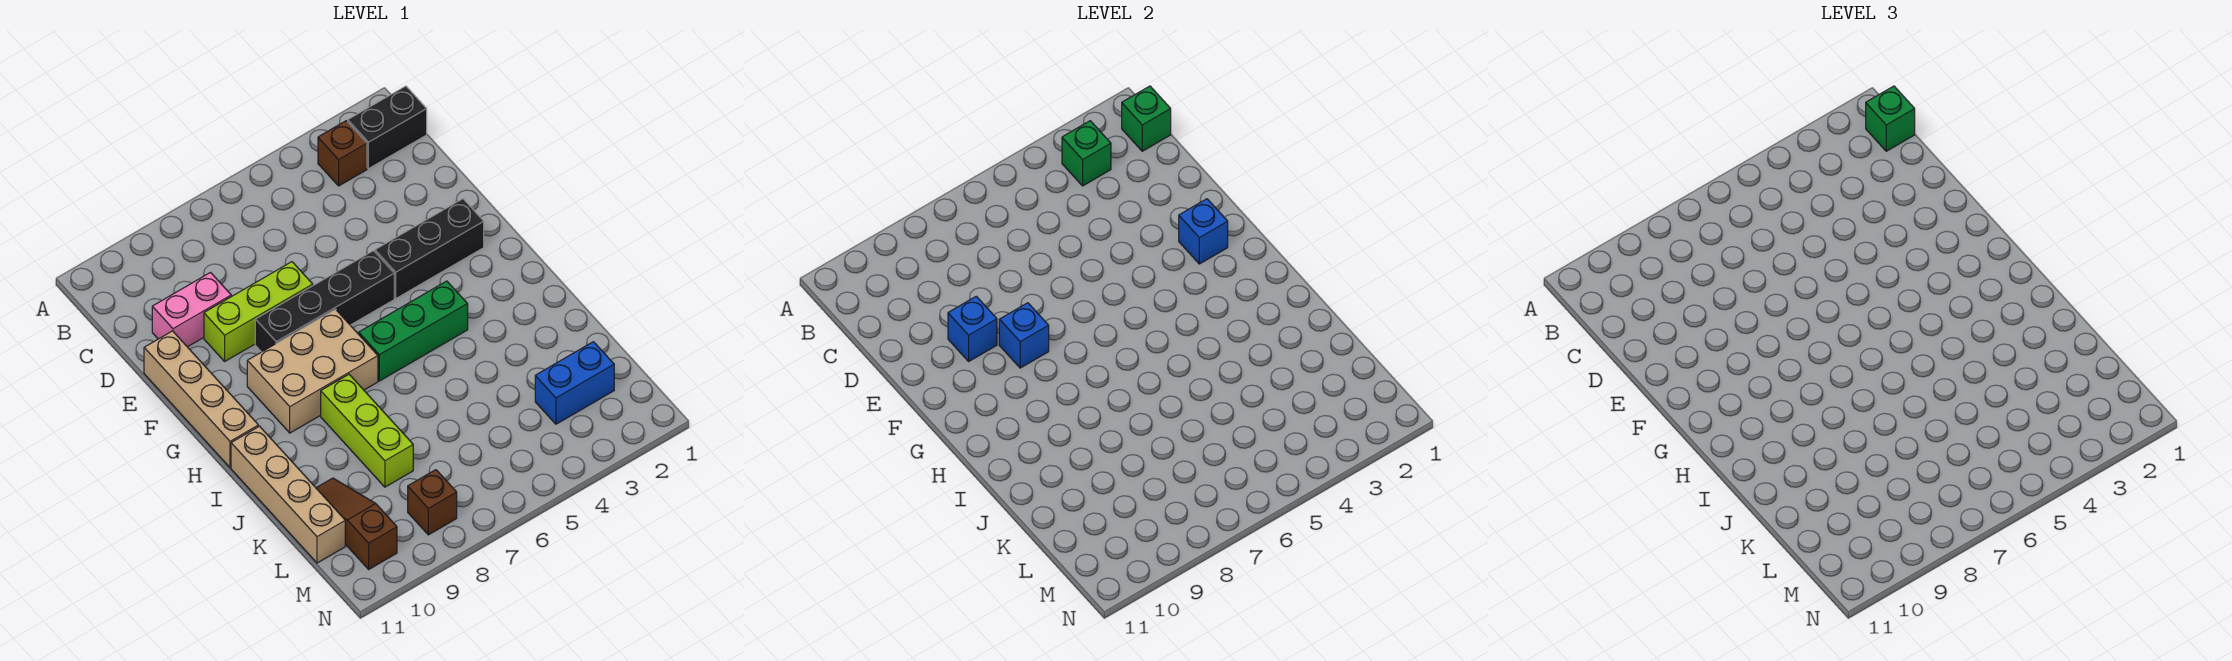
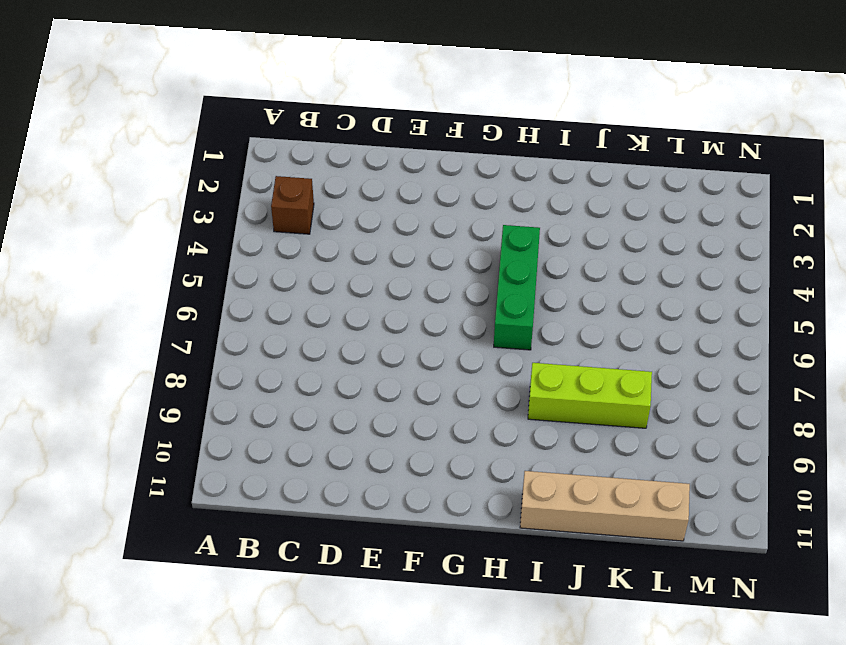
none -> black brick B1:B2 level 1
none -> pink brick D9:D10 level 1
none -> lime brick E7:E9 level 1

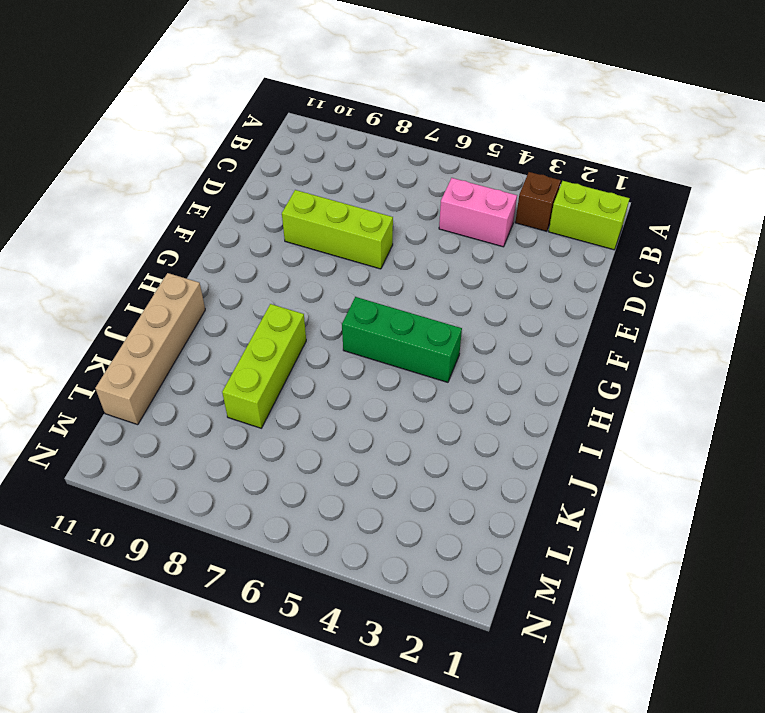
lime brick B1:B2 level 1 -> black brick B1:B2 level 1
pink brick C4:C5 level 1 -> pink brick D9:D10 level 1
none -> tan brick E11:H11 level 1
none -> black brick F2:F4 level 1
none -> black brick F5:F8 level 1

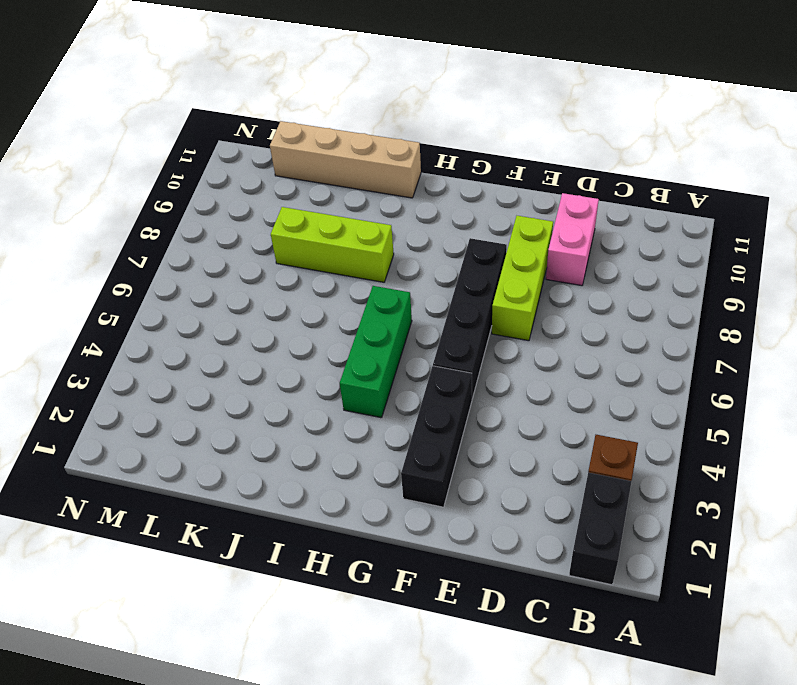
none -> tan brick E11:H11 level 1
none -> tan brick G7:H9 level 1
none -> brown slope K10:M10 level 1 top M

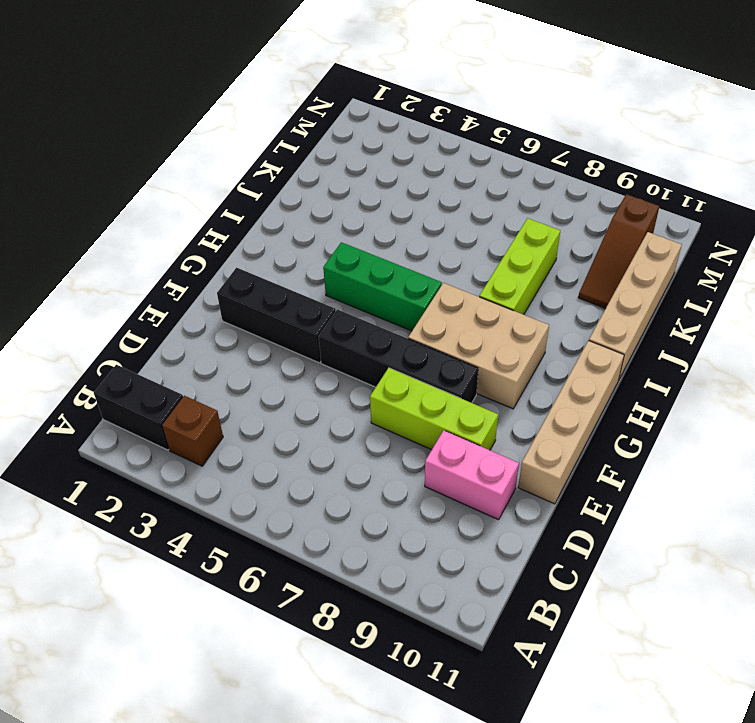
none -> blue brick L2:L3 level 1
none -> brown brick M8 level 1
none -> green brick B1 level 2

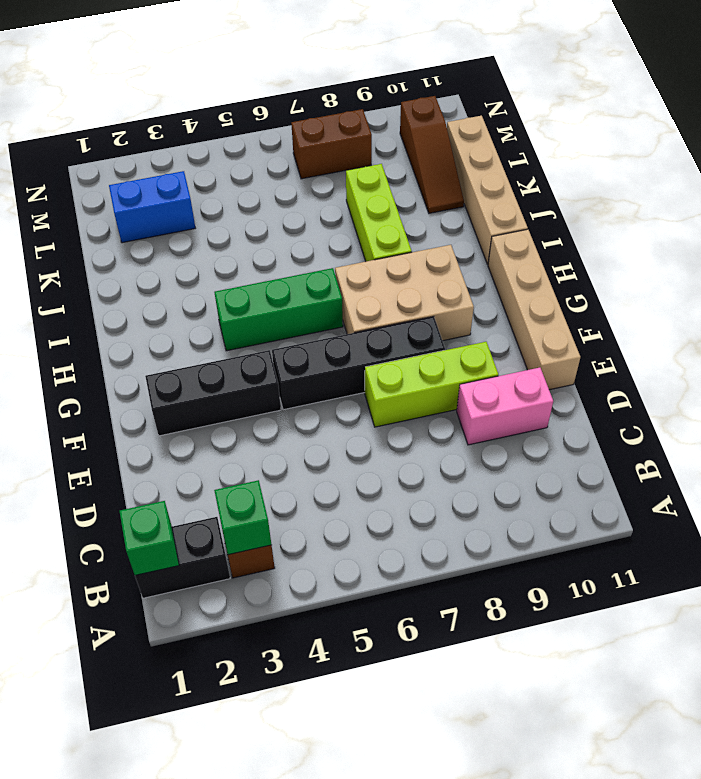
brown brick M7:M8 level 1 -> brown brick M8 level 1
none -> blue brick E9 level 2
none -> blue brick F2 level 2
none -> blue brick F8 level 2

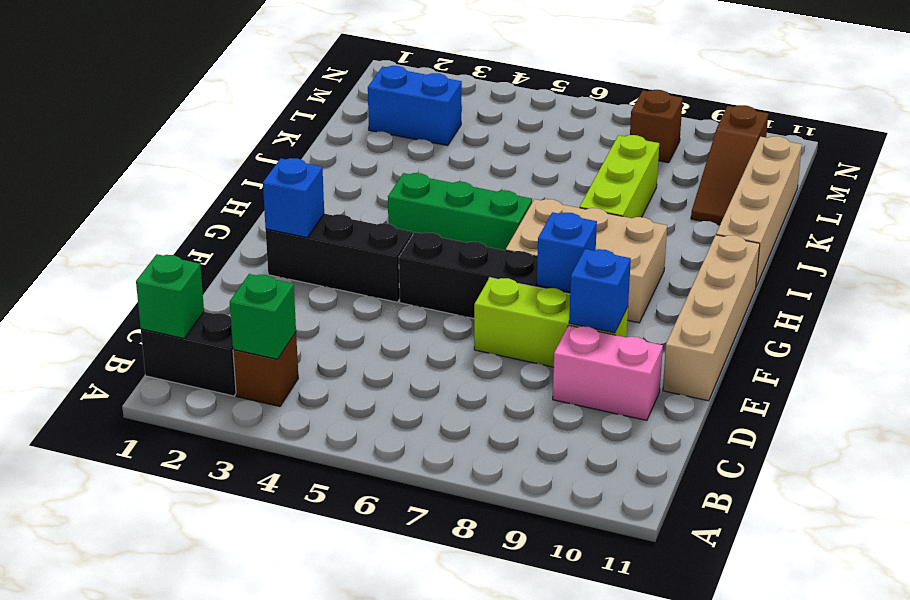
none -> green brick B1 level 3

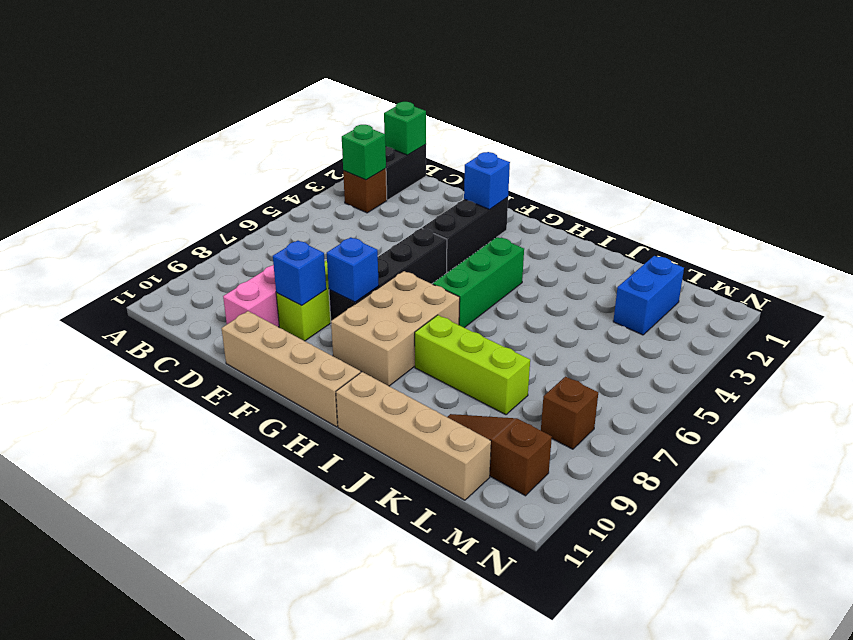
none -> green brick B1 level 3

